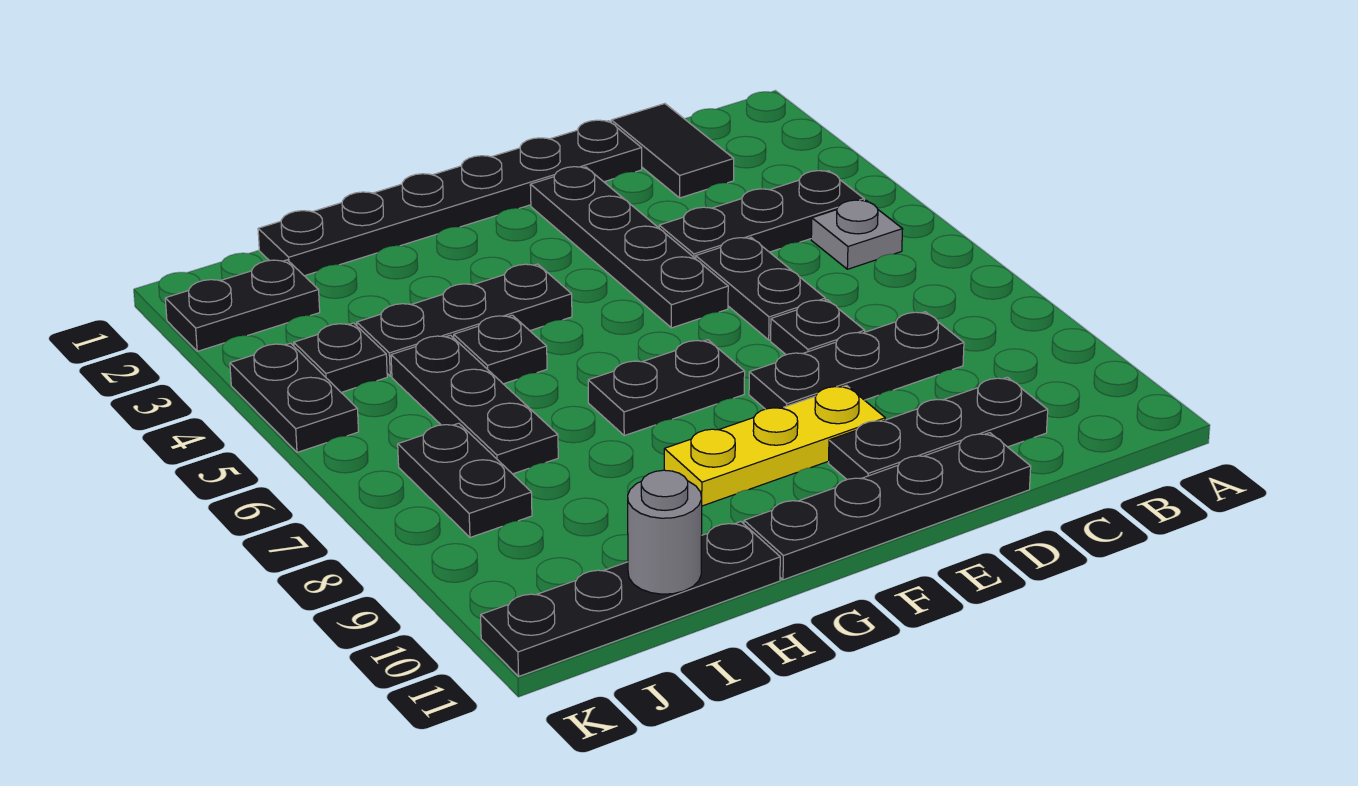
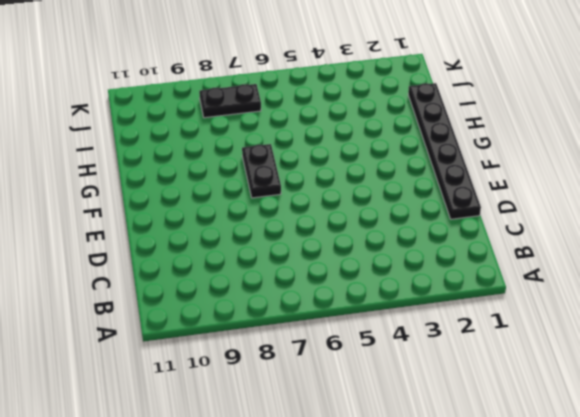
none -> black plate B4:D4 level 1
none -> grey plate B5 level 1
none -> black tile C1:C2 level 1

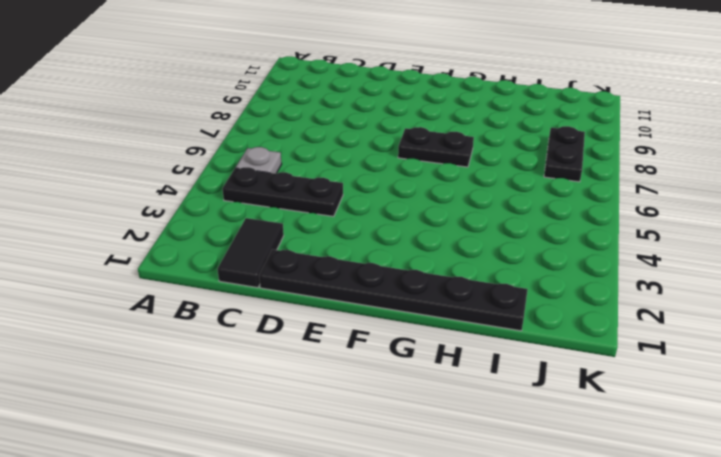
none -> black plate C8:E8 level 1
none -> black plate C10:E10 level 1
none -> black plate D5:D6 level 1

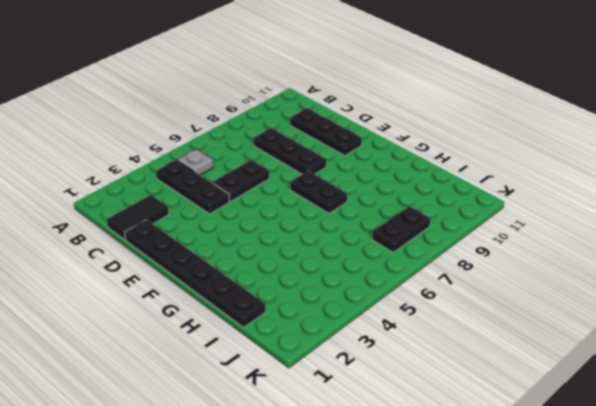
none -> black plate D7 level 1
none -> black plate D11:G11 level 1
none -> black plate E2:E5 level 1

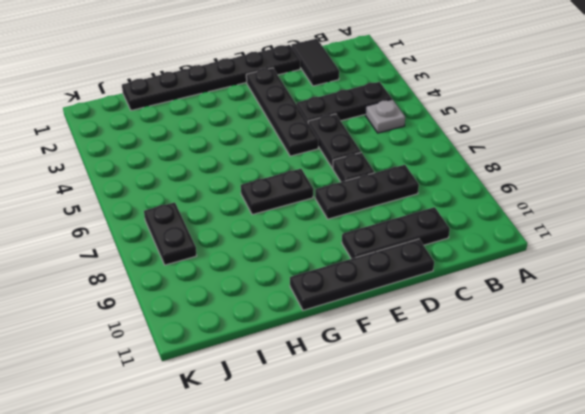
none -> yellow plate E9:G9 level 1
none -> black plate G4:I4 level 1
none -> black plate H5 level 1

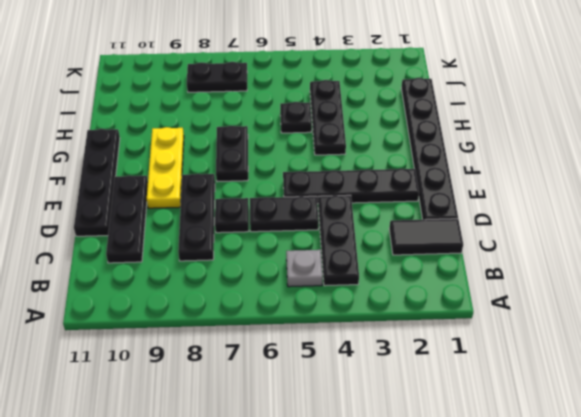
none -> black plate H11:K11 level 1
none -> black plate I5:I7 level 1
none -> black plate J2:K2 level 1

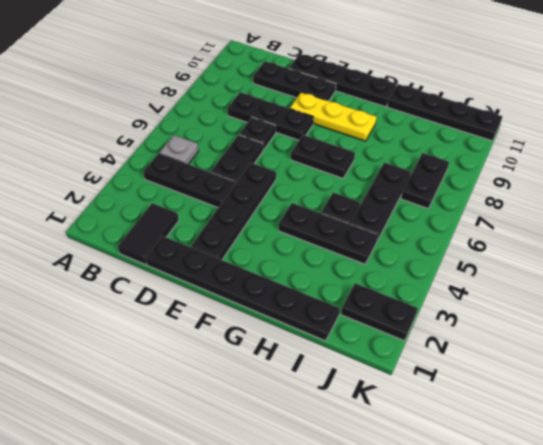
none -> black plate J4 level 1
none -> black plate K4:K5 level 1
none -> grey round brick I11 level 2

